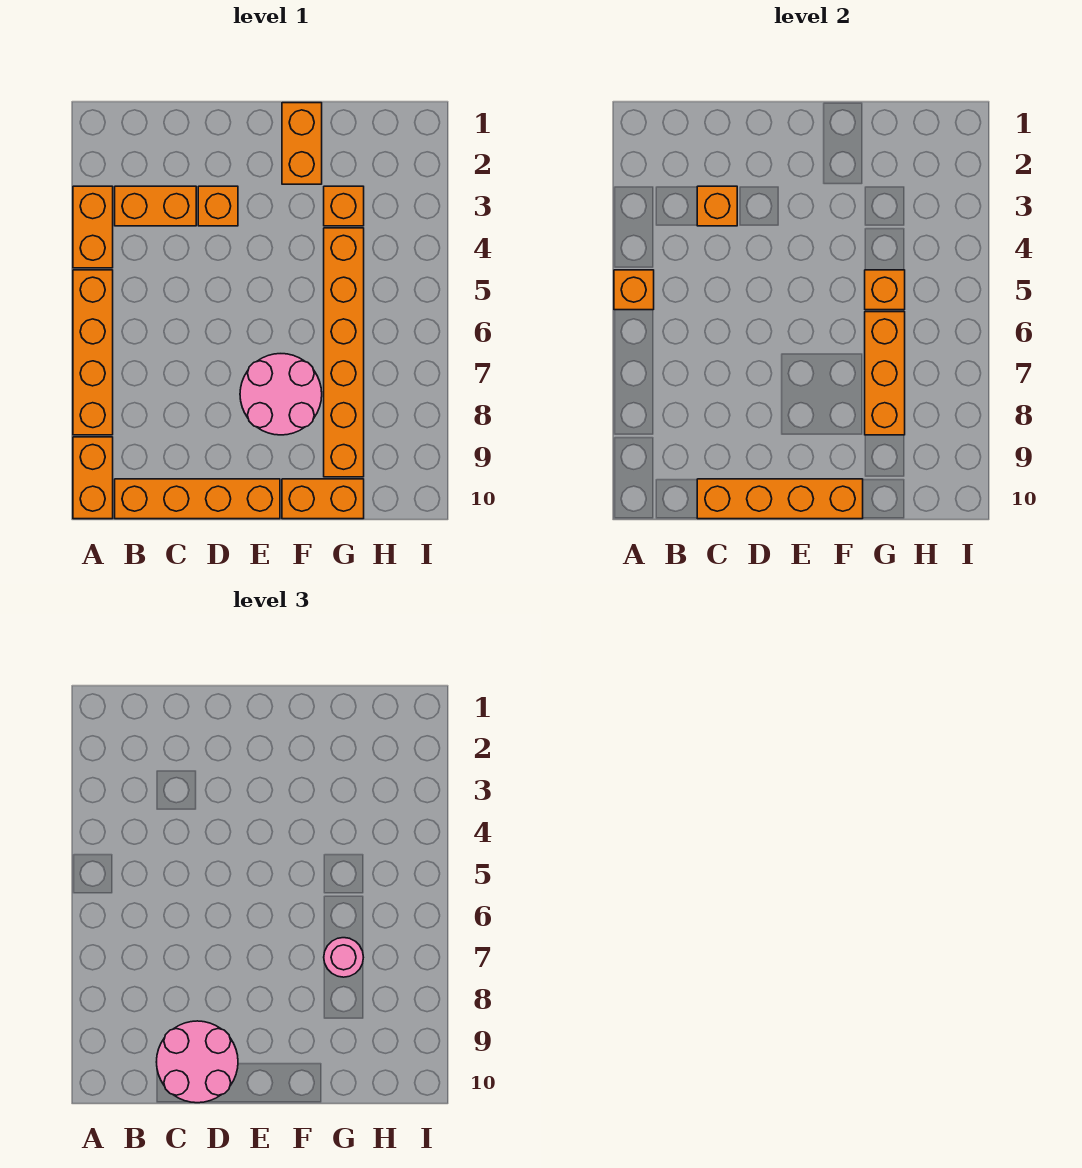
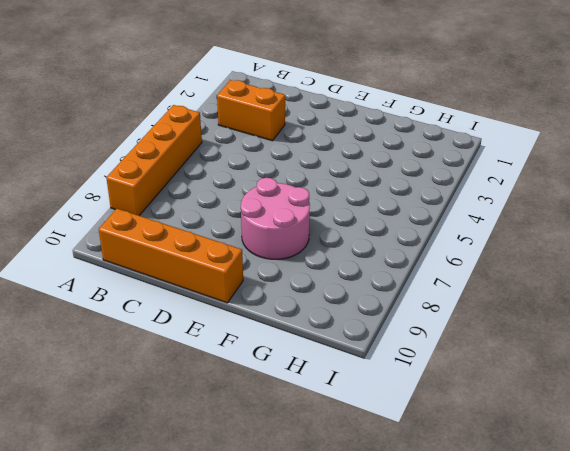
none -> orange brick A3:A4 level 1
none -> orange brick A9:A10 level 1
none -> orange brick D3 level 1

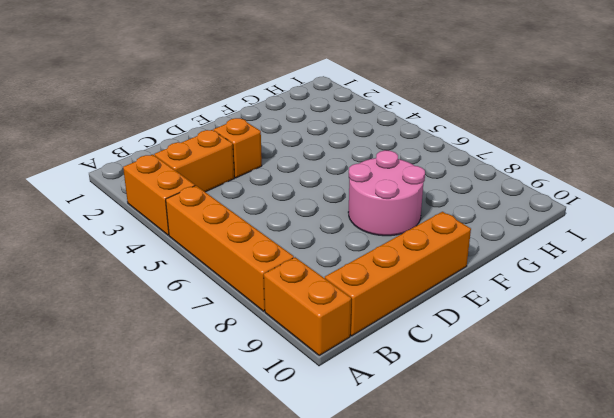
none -> orange brick F1:F2 level 1
none -> orange brick F10:G10 level 1
none -> orange brick G3 level 1

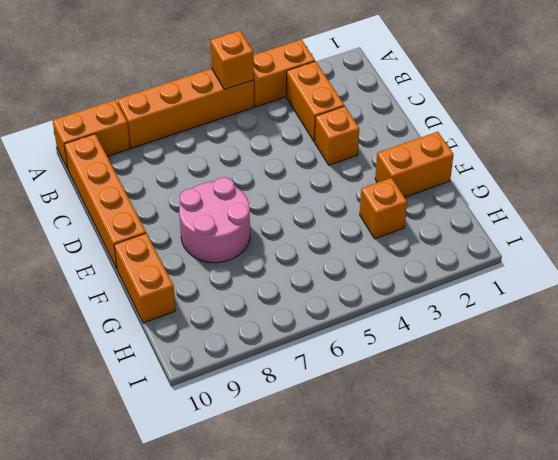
none -> orange brick G4:G9 level 1
none -> orange brick C3 level 2
none -> orange brick C10:F10 level 2

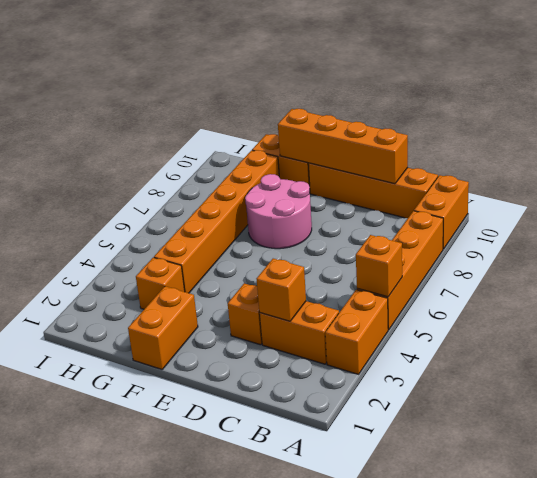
none -> orange brick G5 level 2
none -> orange brick G6:G8 level 2
none -> pink round brick C9:D10 level 3

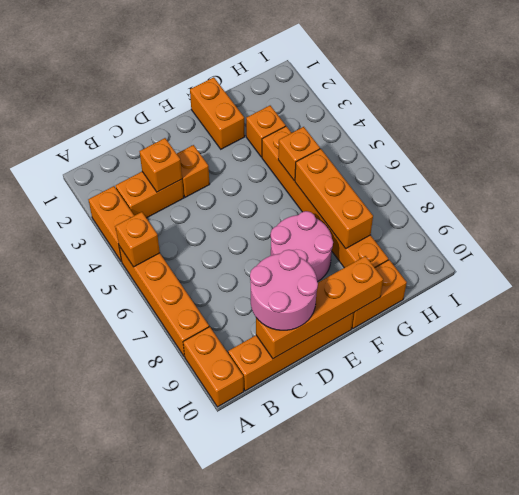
none -> pink round brick G7 level 3

